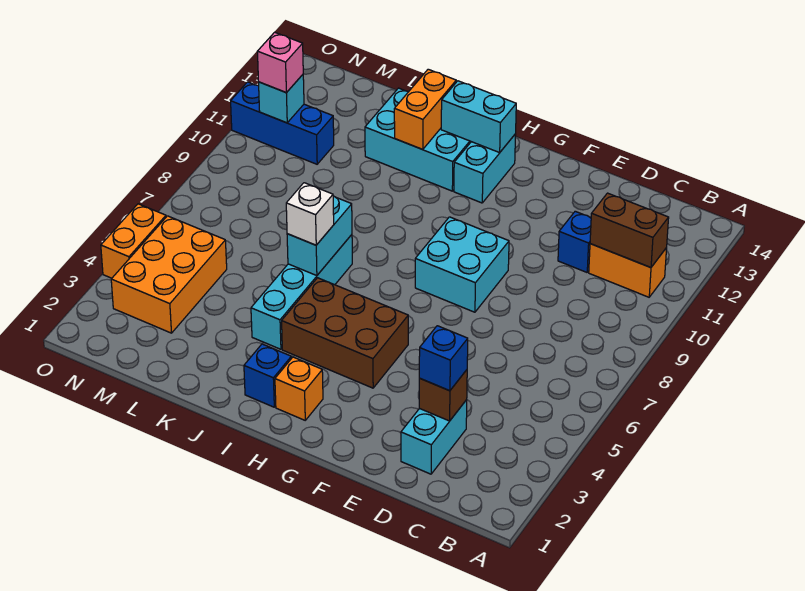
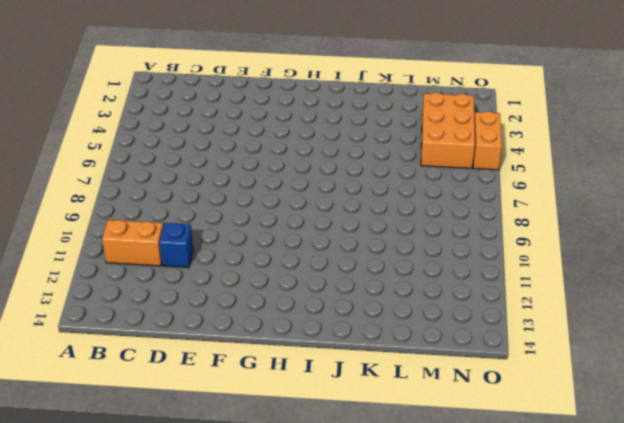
none -> cyan brick D2:D3 level 1
none -> cyan brick F8:G9 level 1
none -> brown brick G4:I5 level 1

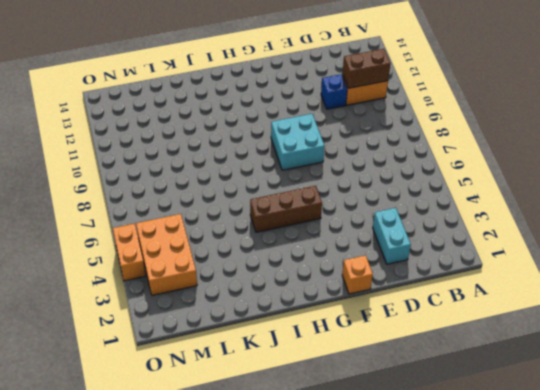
orange brick F1 level 1 -> orange brick H2 level 1
brown brick G5:I5 level 1 -> brown brick G4:I5 level 1
none -> cyan brick H12:H13 level 1
none -> blue brick I2 level 1
none -> cyan brick I12:K13 level 1

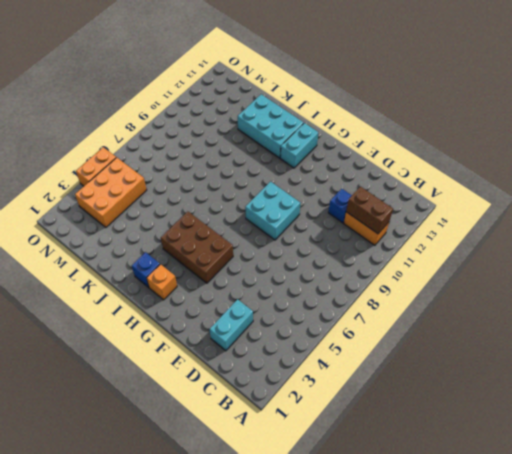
none -> cyan brick J4:J7 level 1
none -> blue brick M11:O11 level 1
none -> brown brick D3 level 2

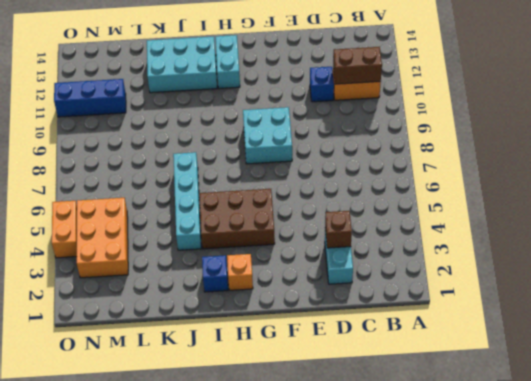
none -> cyan brick H13:I13 level 2
none -> cyan brick J6:J7 level 2
none -> orange brick J12:J13 level 2

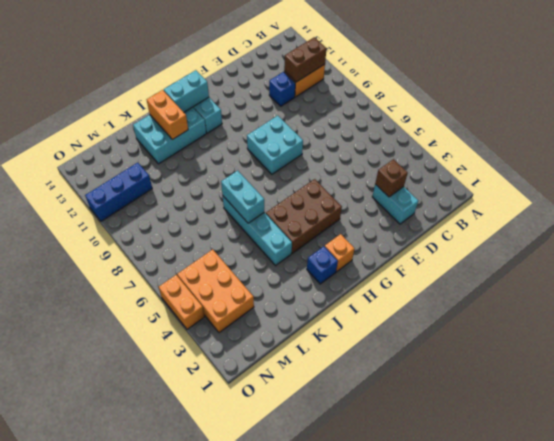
none -> cyan brick N11 level 2
none -> blue brick D3 level 3
none -> white brick J6 level 3

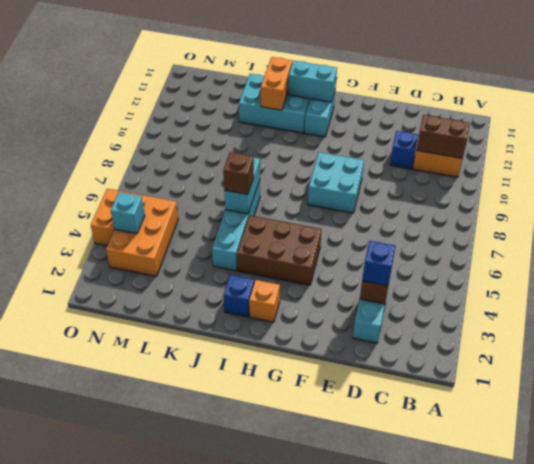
brown brick J6 level 3 -> white brick J6 level 3
cyan brick N4 level 2 -> cyan brick N11 level 2
none -> blue brick M11:O11 level 1
none -> pink brick N11 level 3

